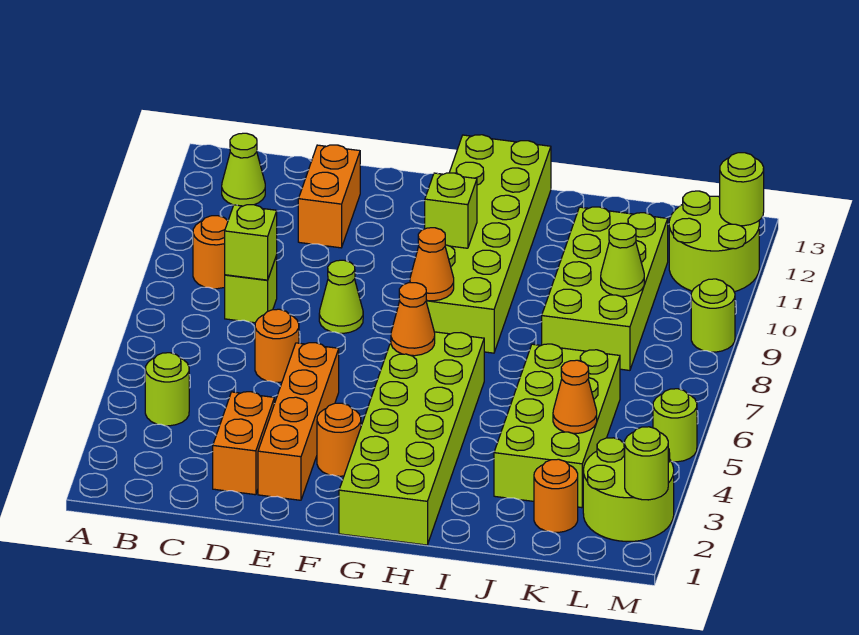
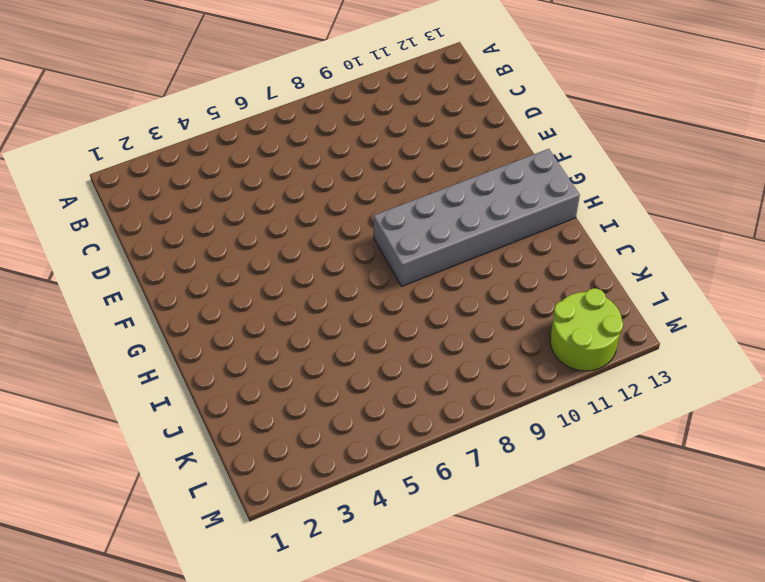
grey brick G8:H13 level 1 -> lime brick G8:H13 level 1
none -> lime round brick B4 level 1
none -> orange round brick B9 level 1
none -> lime cone B12 level 1

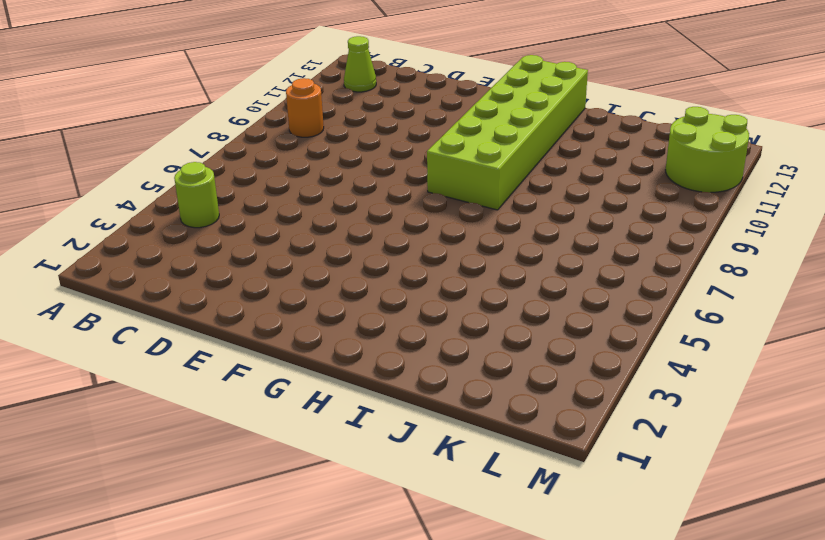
none -> lime brick C8 level 1
none -> orange brick D2:D3 level 1
none -> orange round brick D6 level 1

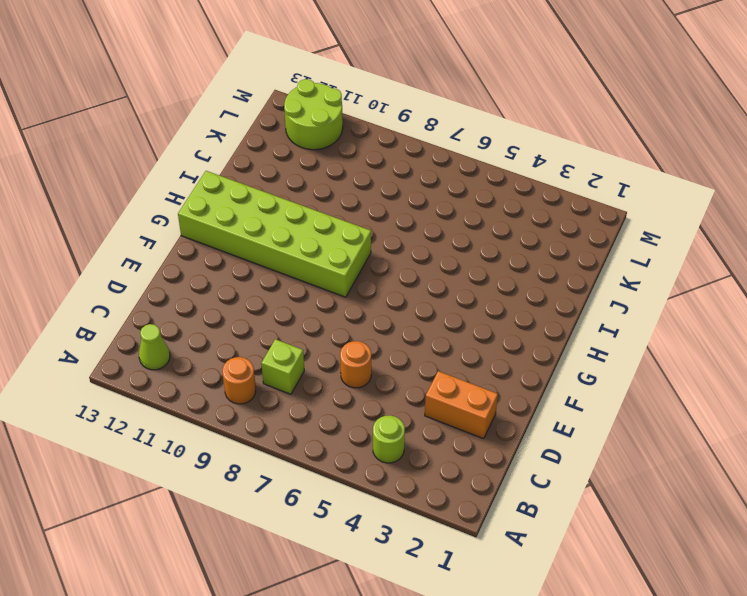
none -> orange brick D11:D12 level 1
none -> orange brick E2:E5 level 1
none -> lime cone E8 level 1

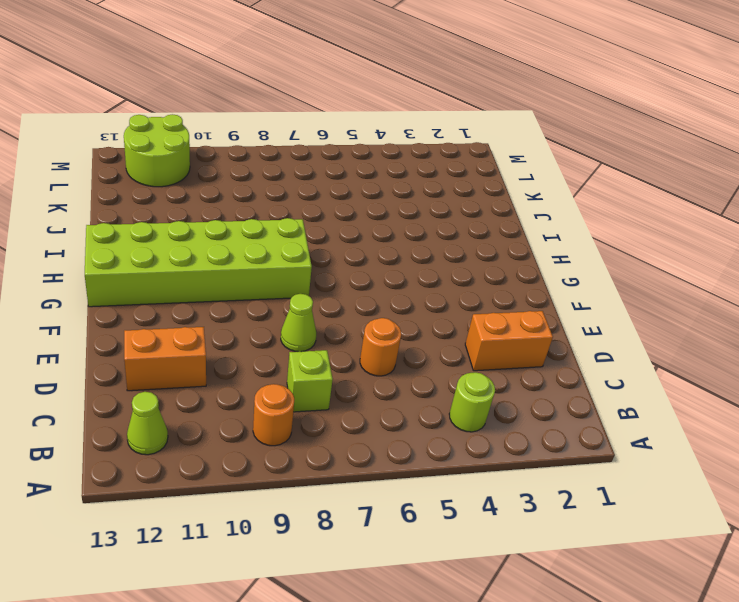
none -> orange brick E2:E5 level 1
none -> orange round brick F3 level 1
none -> lime brick G1:H6 level 1

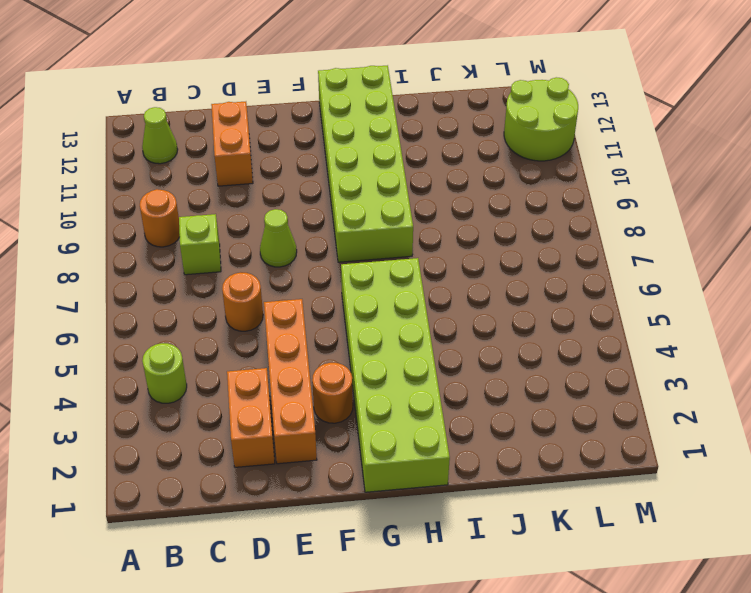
none -> lime brick J3:K6 level 1
none -> lime brick J8:K11 level 1
none -> orange round brick K2 level 1

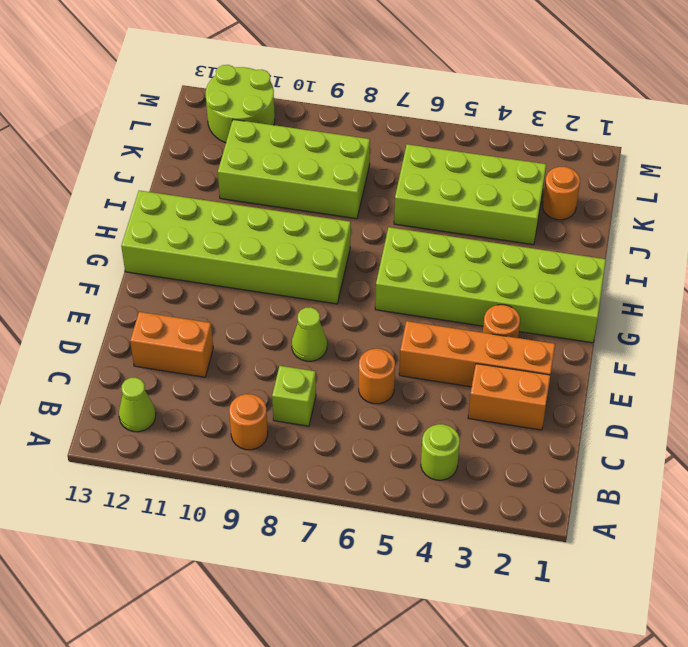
none -> lime round brick L2:M3 level 1
none -> lime round brick M5 level 1
none -> lime round brick M9 level 1

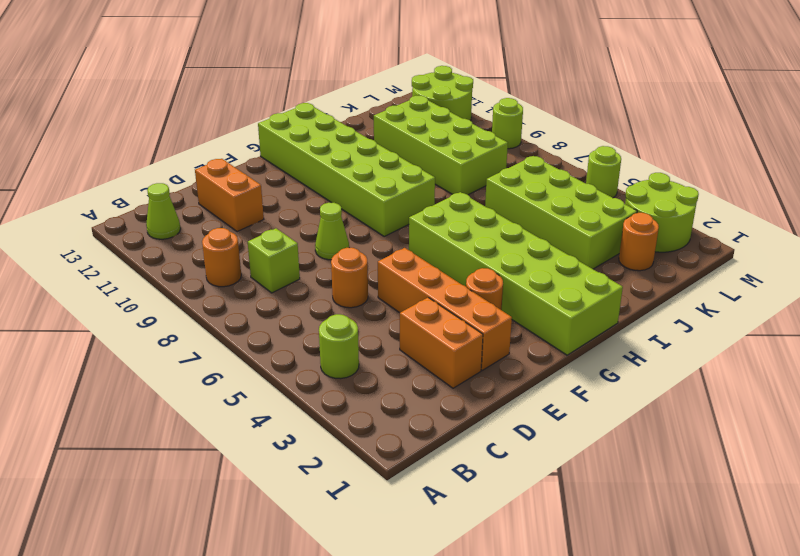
none -> lime brick C8 level 2
none -> orange cone G6 level 2
none -> orange cone G8 level 2

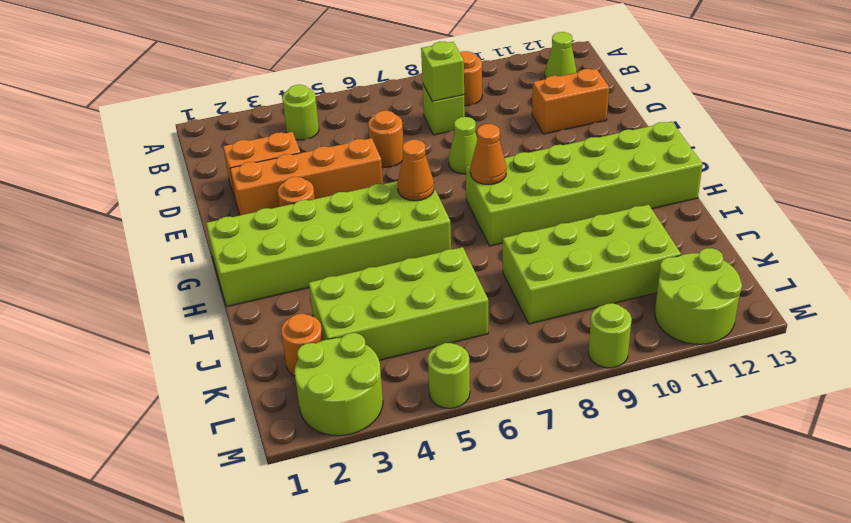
none -> lime brick G10 level 2
none -> orange cone K4 level 2
none -> lime cone K9 level 2

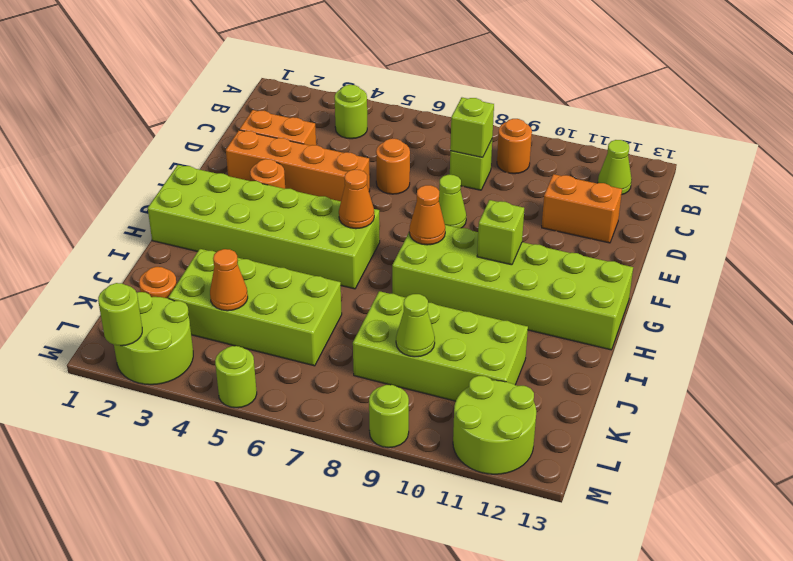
none -> lime round brick M12 level 2

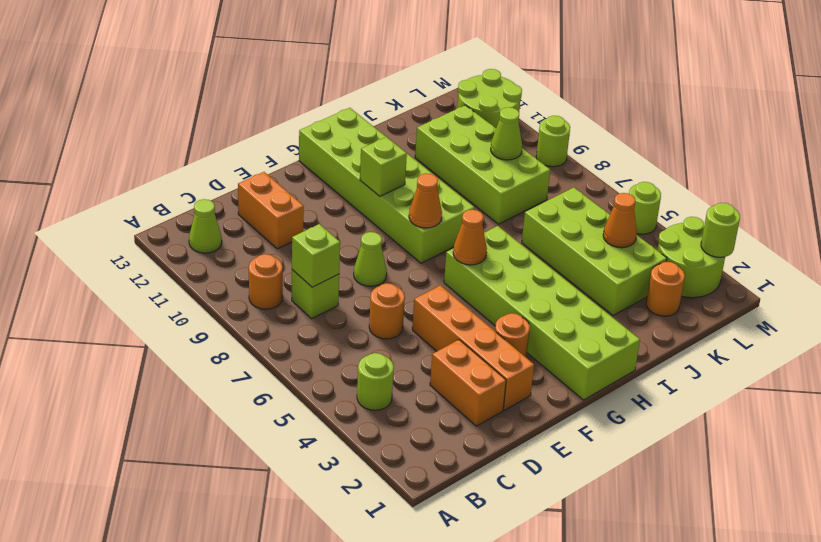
none -> lime round brick M12 level 2

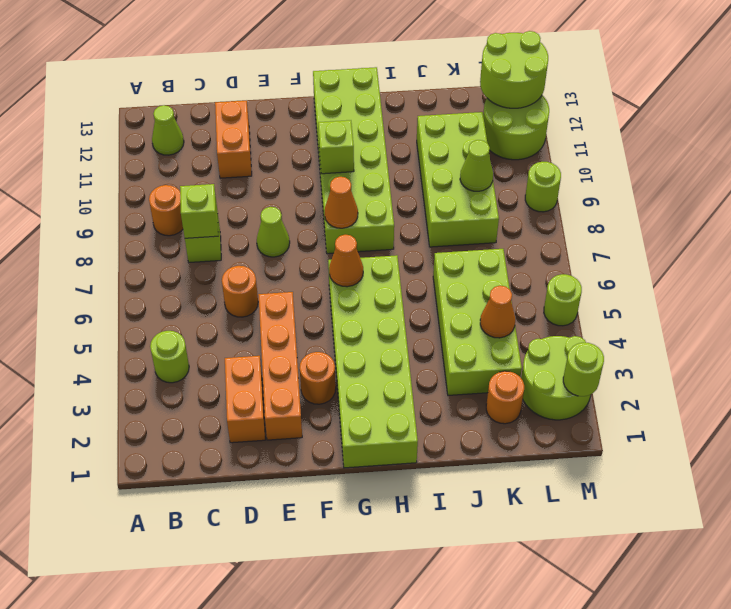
lime round brick L12:M13 level 2 -> lime round brick M12 level 2

